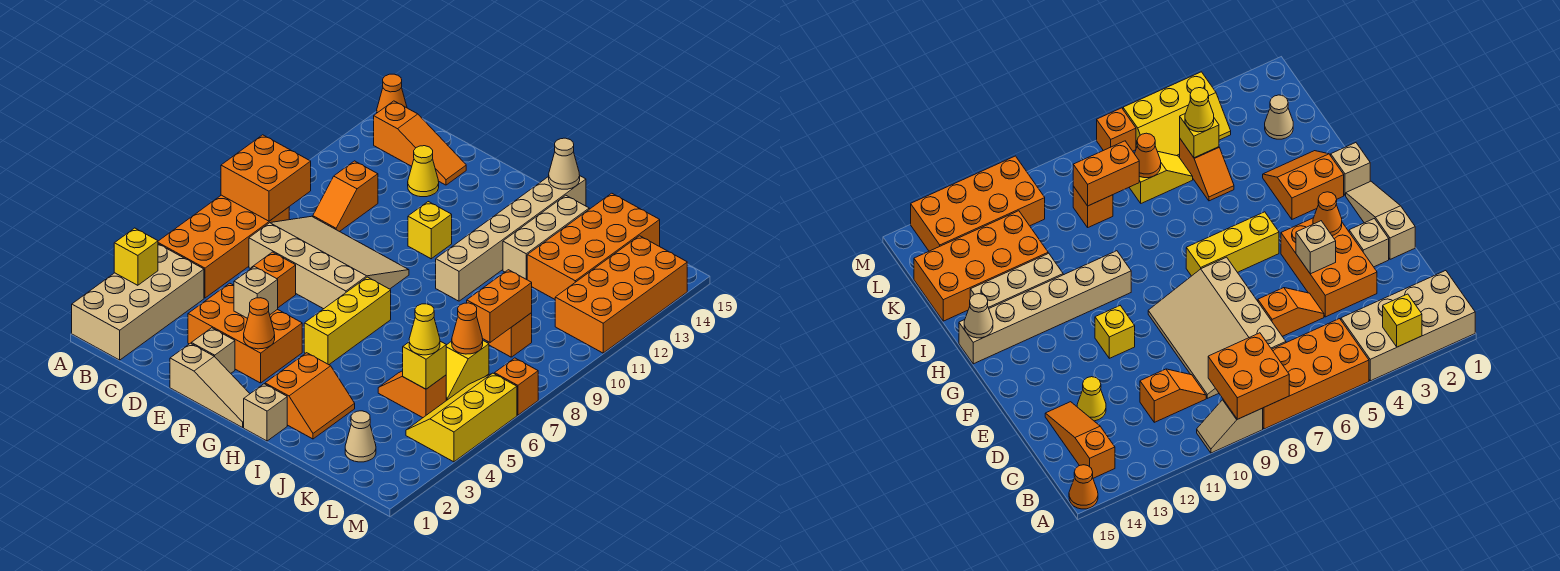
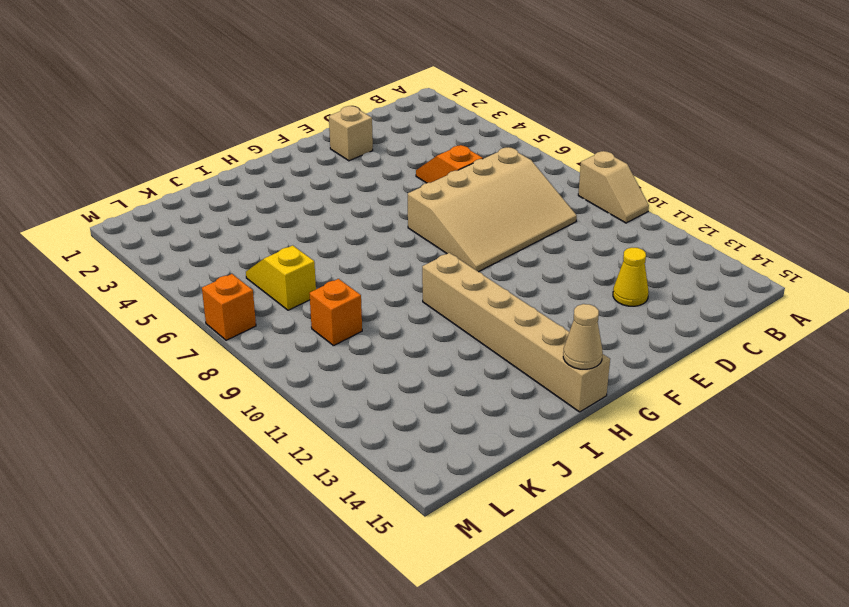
none -> tan brick A1:B4 level 1
none -> orange brick A5:B8 level 1
none -> orange cone A15 level 1
none -> orange slope B14:D14 level 1 top B

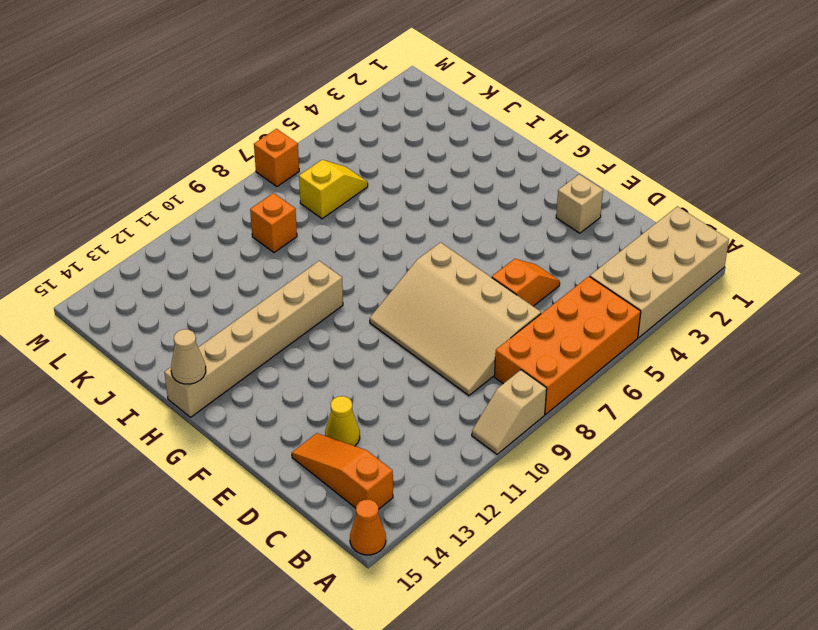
none -> orange slope C10:C11 level 1 top 11
none -> orange brick D3:F4 level 1
none -> tan slope E1:G1 level 1 top E
none -> yellow brick F11 level 1

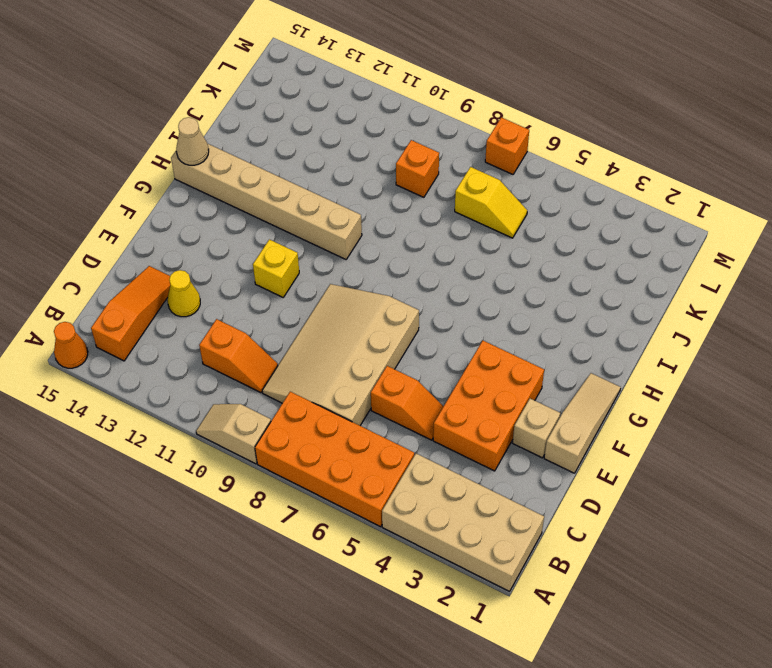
none -> yellow brick G5:G7 level 1
none -> tan brick H1 level 1
none -> orange slope H2:I3 level 1 top H
none -> tan brick I12:I14 level 1

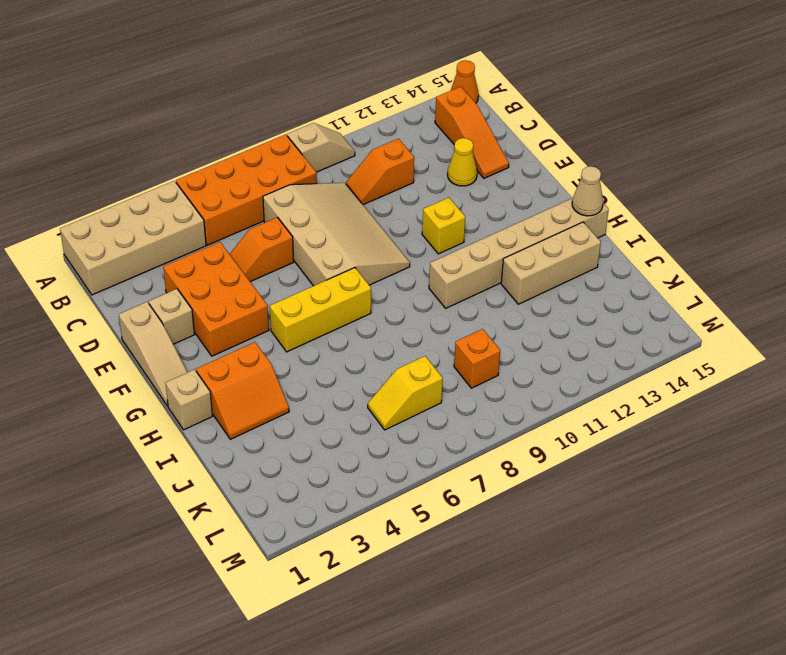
none -> orange slope J5:K5 level 1 top K
none -> orange brick J12:K15 level 1
none -> tan cone K2 level 1
none -> yellow slope L4:M6 level 1 top M

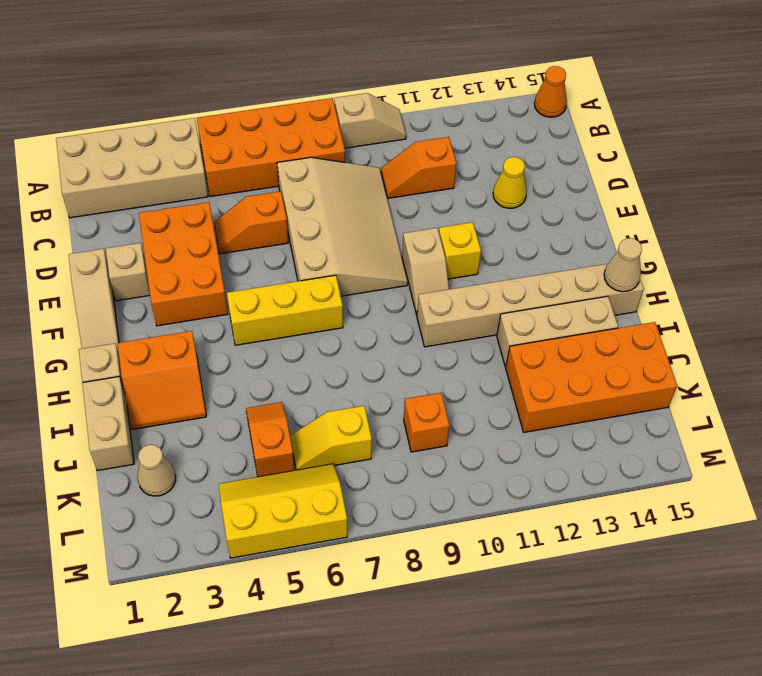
tan slope F10:G10 level 1 top F -> none
tan brick I1:J1 level 1 -> none
none -> orange slope B14:D14 level 1 top B
none -> orange brick L11:M14 level 1
none -> orange brick M7 level 1
none -> yellow brick A3 level 2

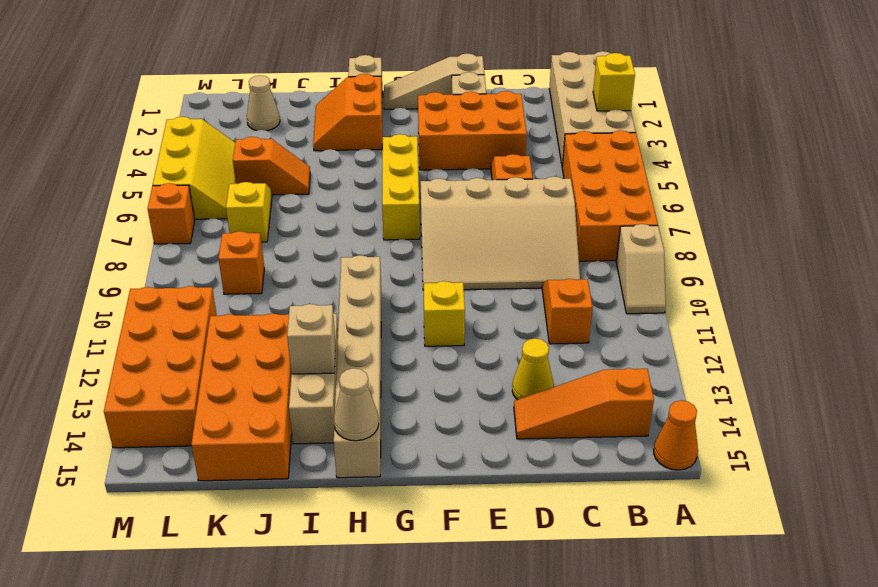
tan brick I13 level 2 -> tan brick E4 level 2
none -> orange brick A8:B9 level 2
none -> orange cone F3 level 2
none -> yellow brick K5 level 2
none -> orange cone K7 level 2

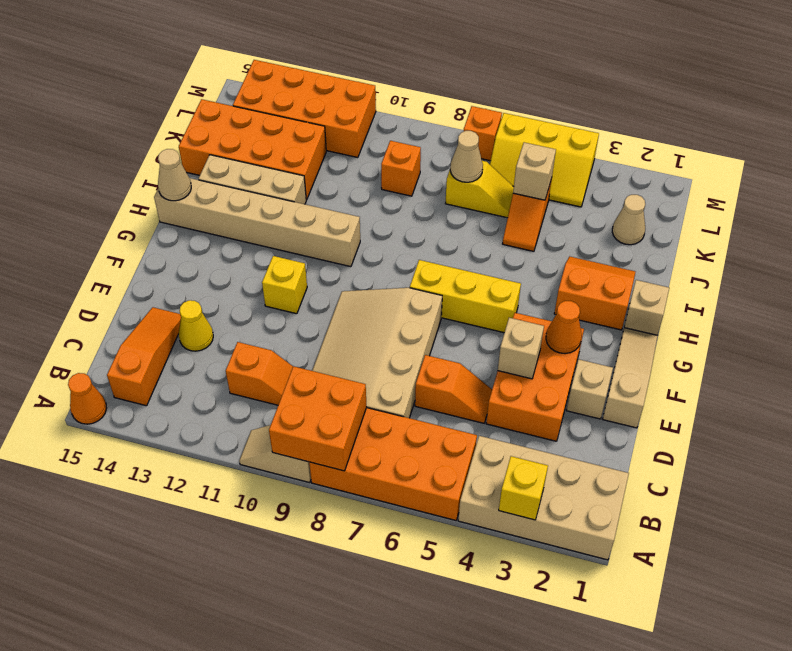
tan brick K5 level 2 -> yellow brick K5 level 2
tan cone K7 level 2 -> orange cone K7 level 2
none -> orange brick K8:K9 level 2
none -> yellow cone K5 level 3

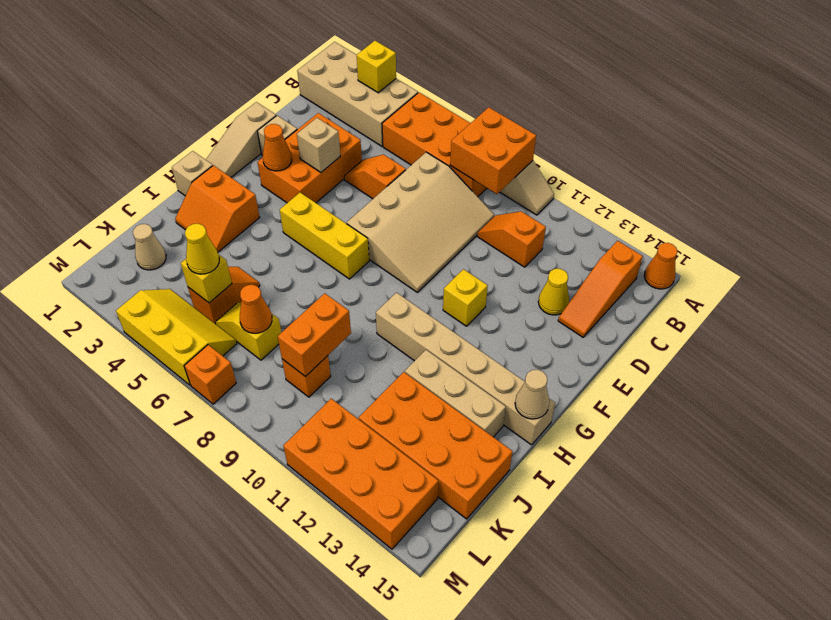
orange brick J9:K9 level 2 -> orange brick K8:K9 level 2

